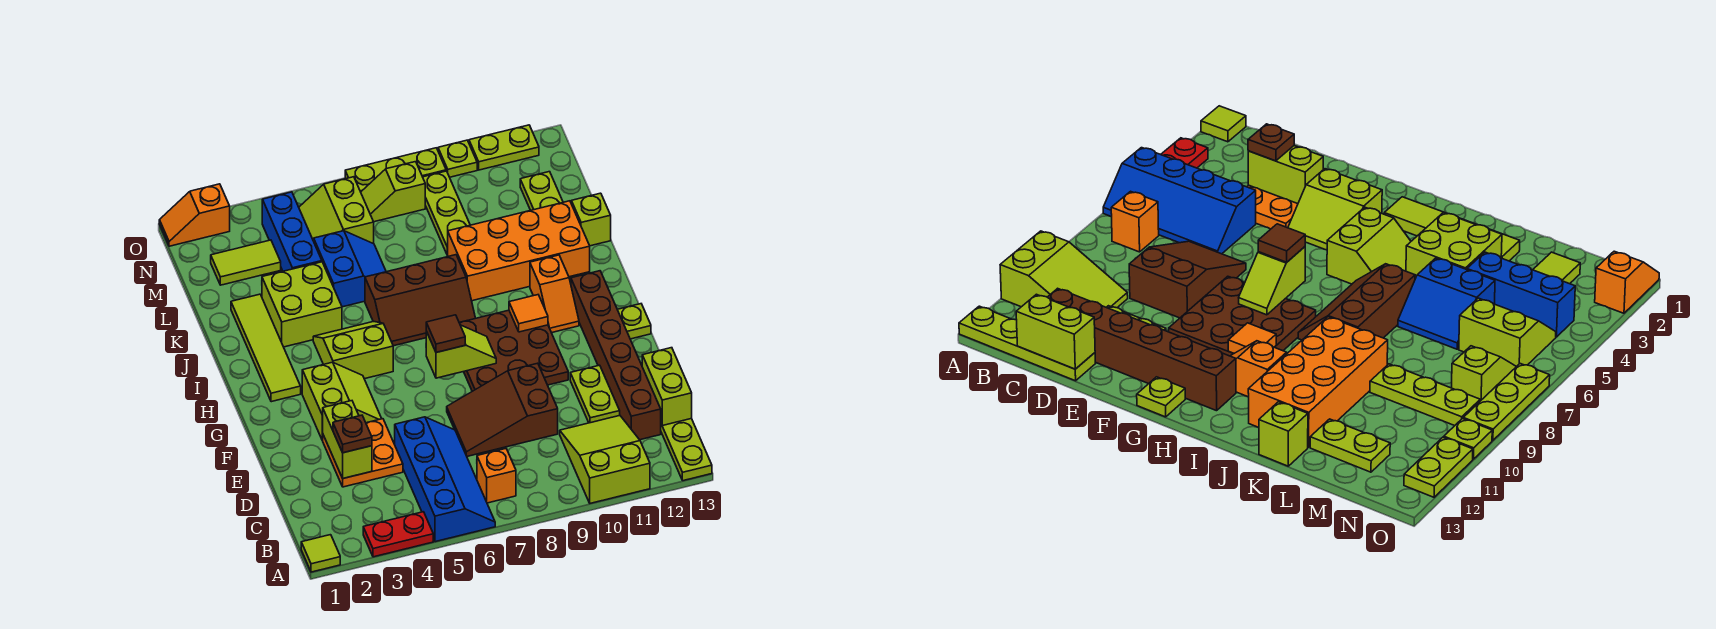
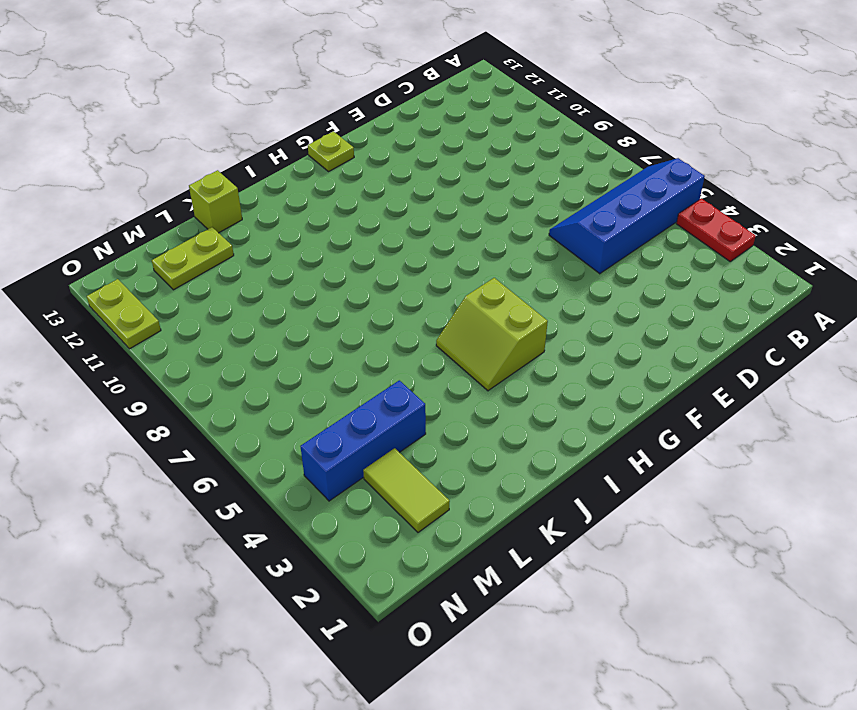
none -> lime tile A1 level 1
none -> lime slope A10:C11 level 1 top A
none -> lime plate A13:D13 level 1
none -> orange brick B7 level 1

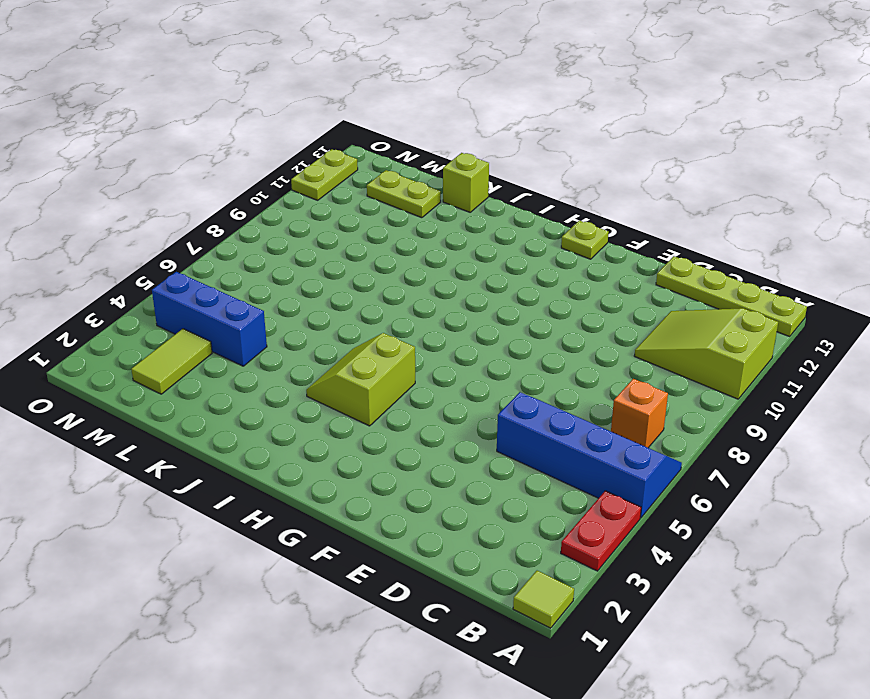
none -> brown brick C12:H12 level 1
none -> orange plate D3:E4 level 1
none -> brown slope D7:E9 level 1 top 9
none -> lime plate D11:E11 level 1

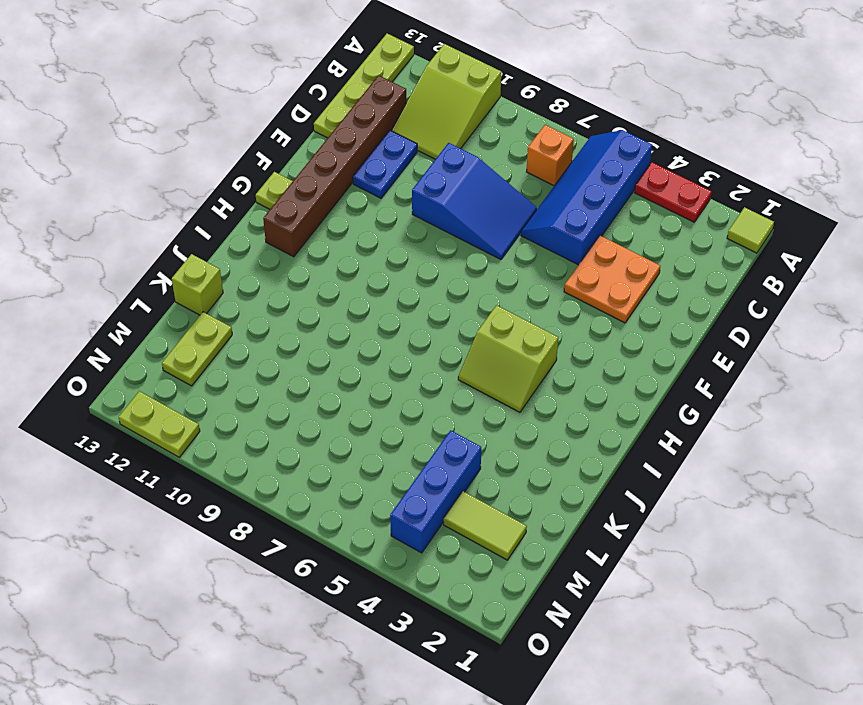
blue slope D7:E9 level 1 top 9 -> brown slope D7:E9 level 1 top 9
blue plate D11:E11 level 1 -> lime plate D11:E11 level 1
none -> lime slope F3:G4 level 1 top 3
none -> brown plate F8:H10 level 1
none -> lime tile H2:K2 level 1
none -> orange slope H11:I11 level 1 top I

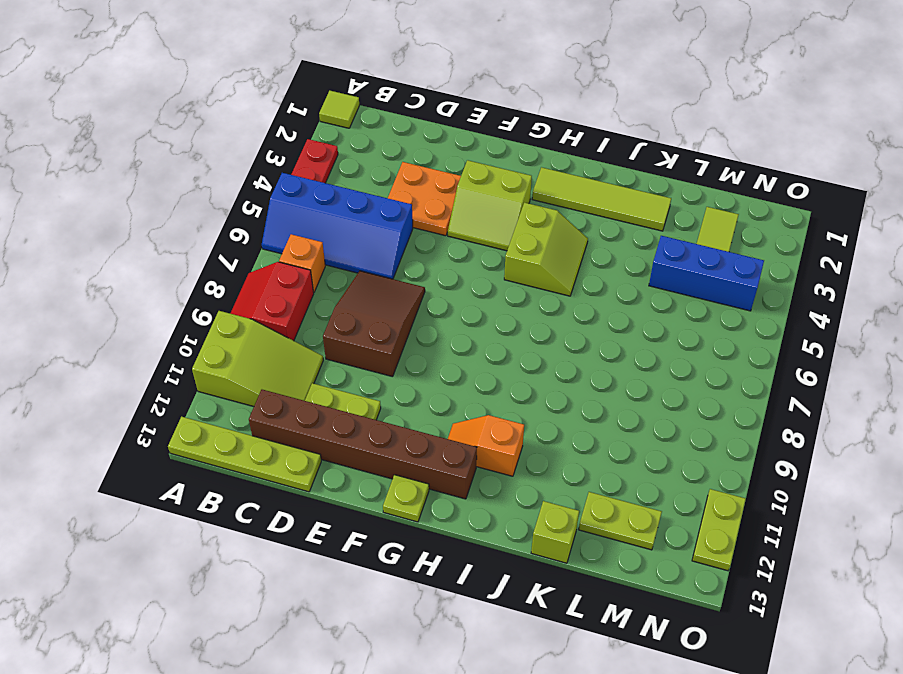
red slope A8:B9 level 1 top B -> none
none -> brown plate F8:H10 level 1
none -> brown slope I6:J8 level 1 top J
none -> lime brick J3:K4 level 1
none -> orange brick J9:K12 level 1

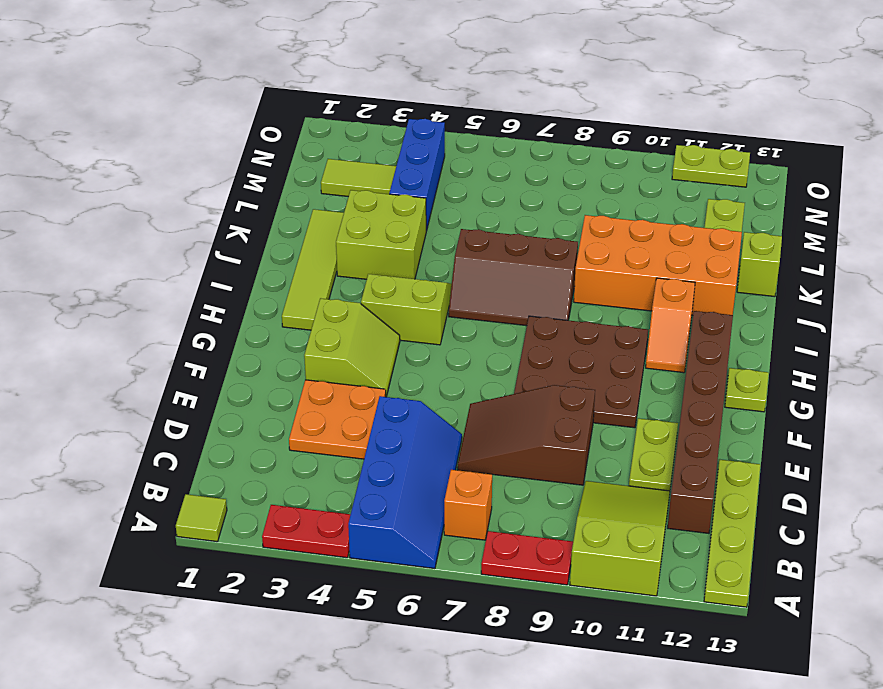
red plate A8:A9 level 1 -> none
none -> blue slope K5:L6 level 1 top 5
none -> lime plate L9:N9 level 1
none -> lime slope M5:N6 level 1 top 6
none -> lime slope N7:N8 level 1 top 8

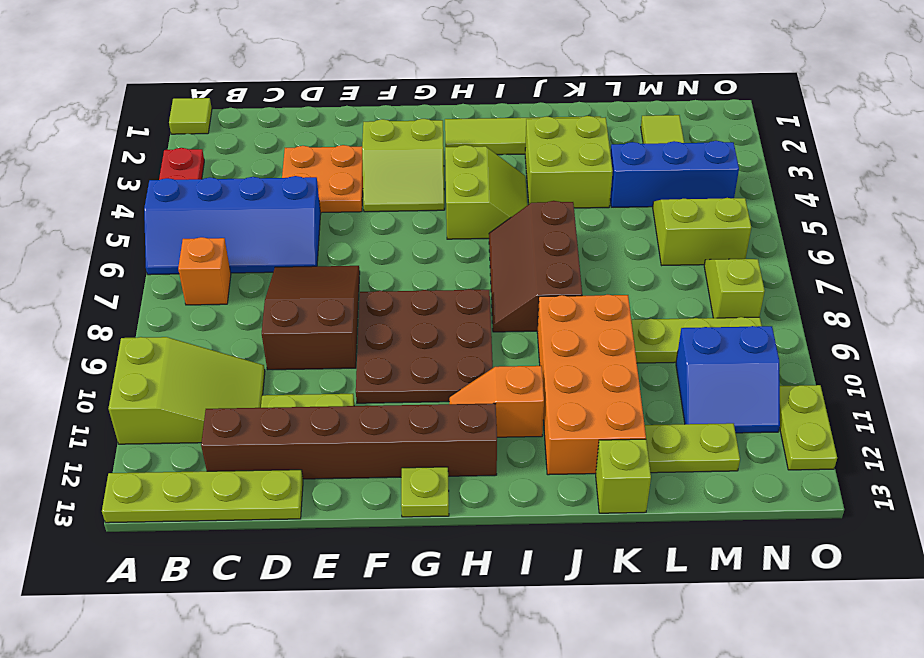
blue slope M10:N11 level 1 top 10 -> blue slope K5:L6 level 1 top 5
none -> orange slope O1:O2 level 1 top 2
none -> lime plate O7:O9 level 1
none -> lime plate O10 level 1
none -> lime brick C13:D13 level 2

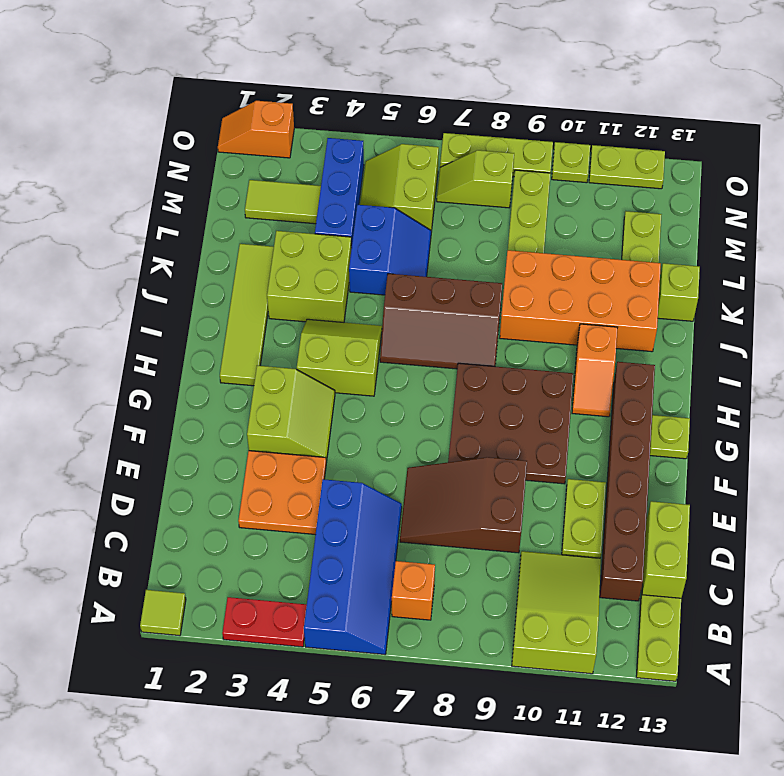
none -> lime brick D3:E3 level 2
none -> lime slope G7:G8 level 2 top 7
none -> orange tile H10 level 2
none -> brown plate D3 level 3

